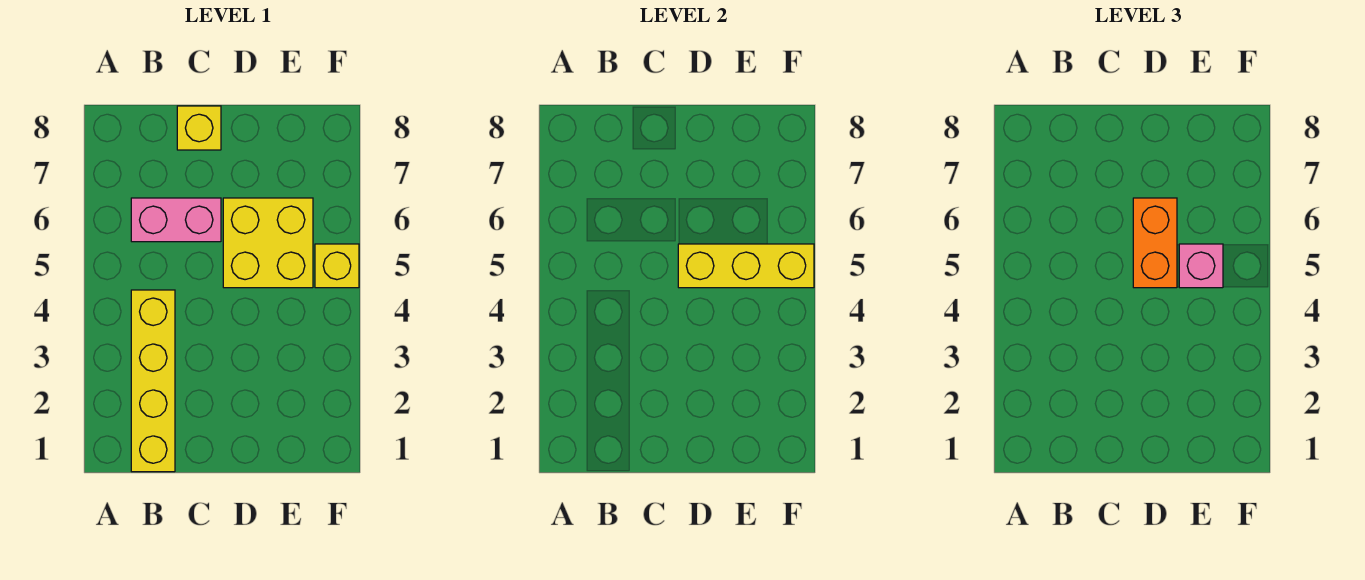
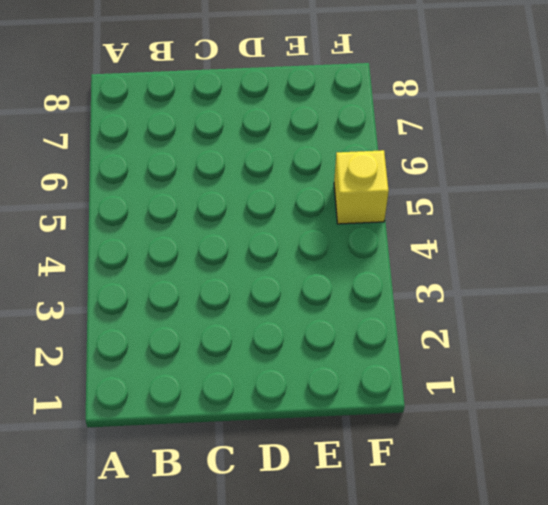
none -> yellow brick B1:B4 level 1
none -> pink brick B6:C6 level 1

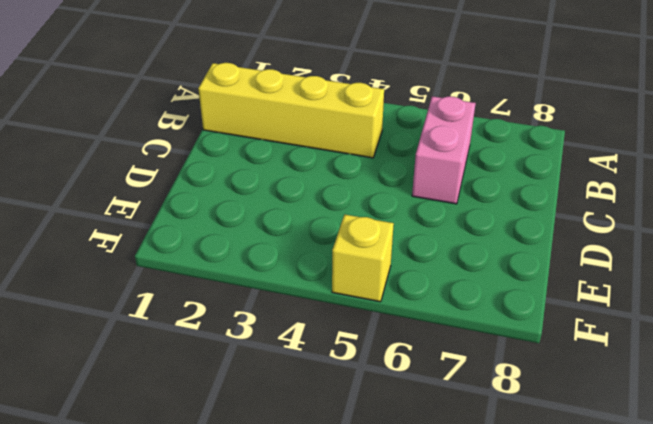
none -> yellow brick C8 level 1
none -> yellow brick D5:E6 level 1

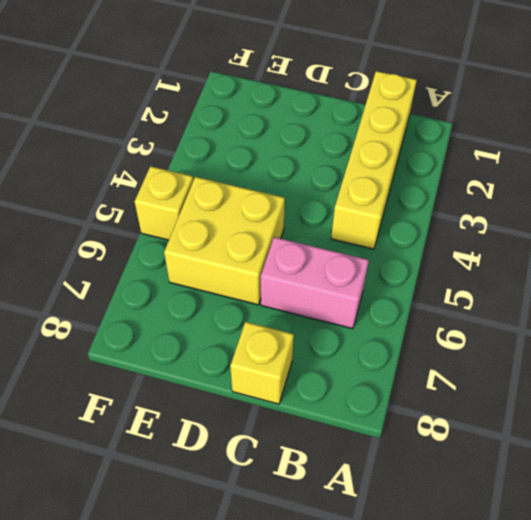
none -> yellow brick D5:F5 level 2
none -> orange brick D5:D6 level 3

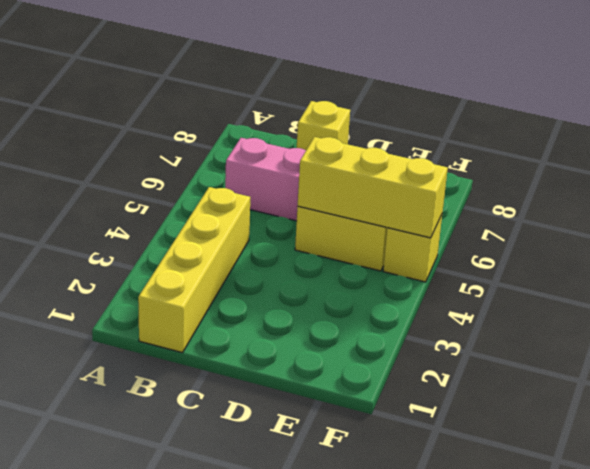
none -> orange brick D5:D6 level 3
none -> pink brick E5 level 3

